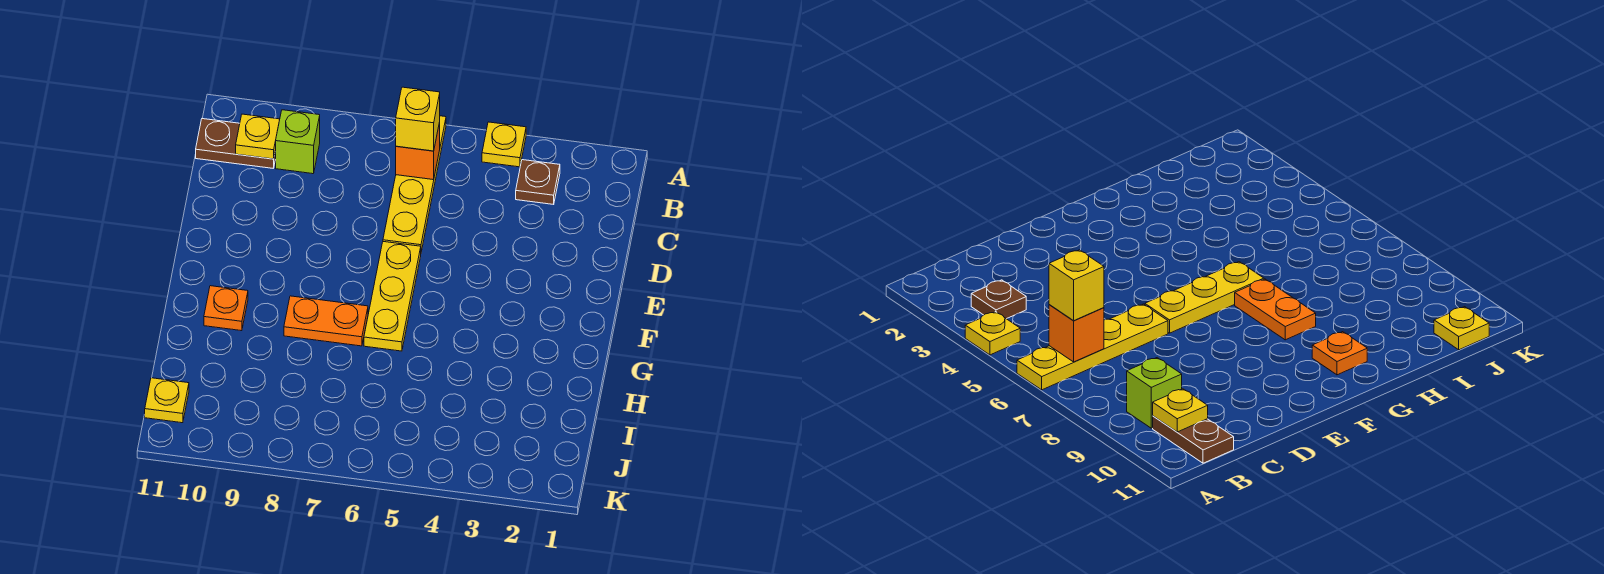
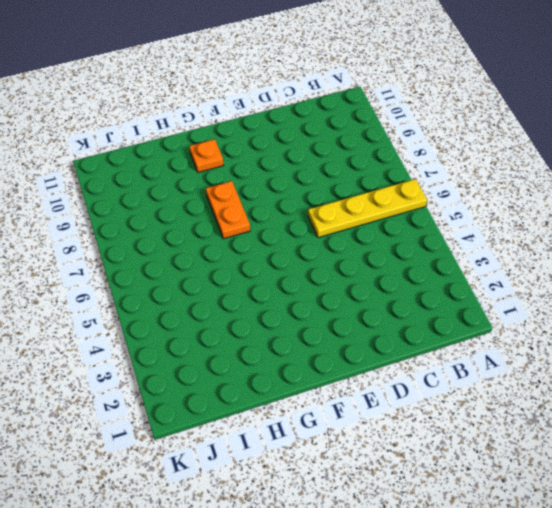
none -> yellow plate A4 level 1
none -> brown plate B3 level 1
none -> lime brick B9 level 1

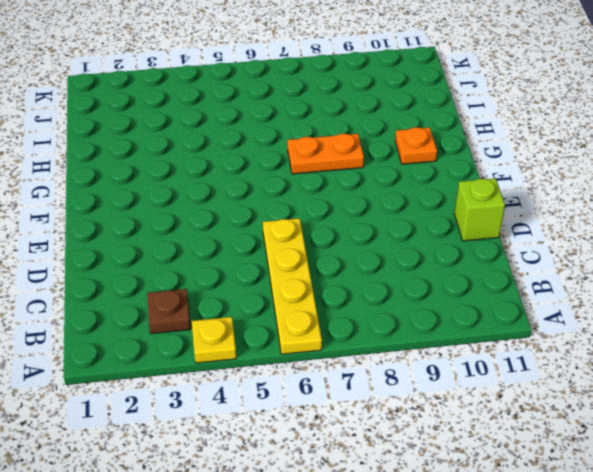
lime brick D11 level 1 -> lime brick B9 level 1
none -> brown plate B10:B11 level 1
none -> yellow plate E6:G6 level 1
none -> yellow plate J11 level 1

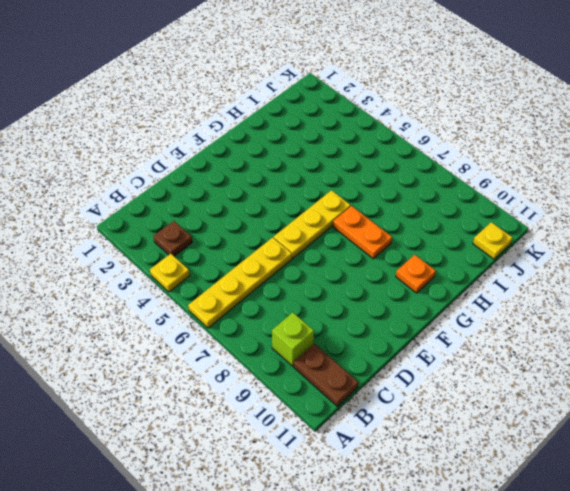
none -> orange brick B6 level 2
none -> yellow plate B10 level 2
none -> yellow brick B6 level 3

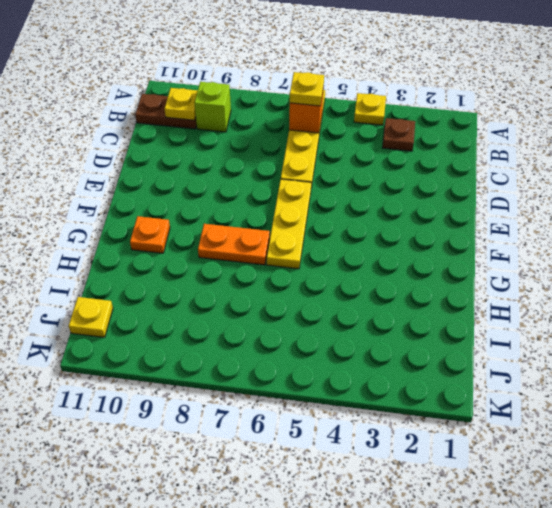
yellow plate B6 level 3 -> yellow brick B6 level 3

